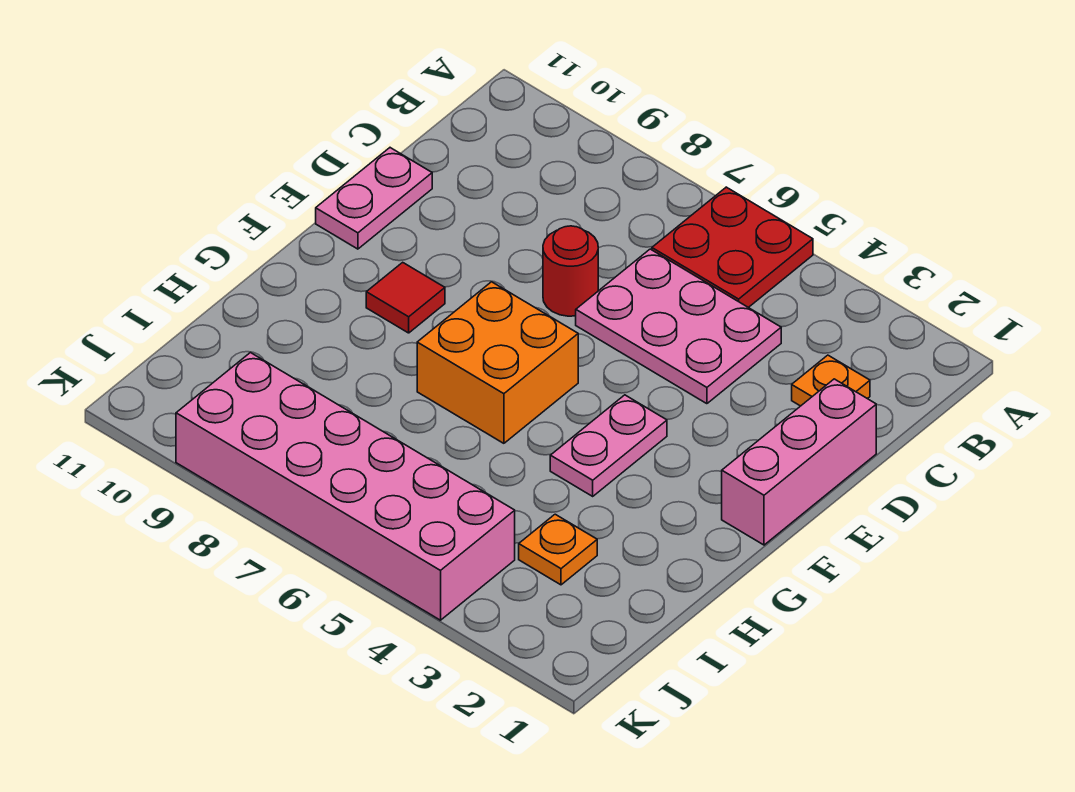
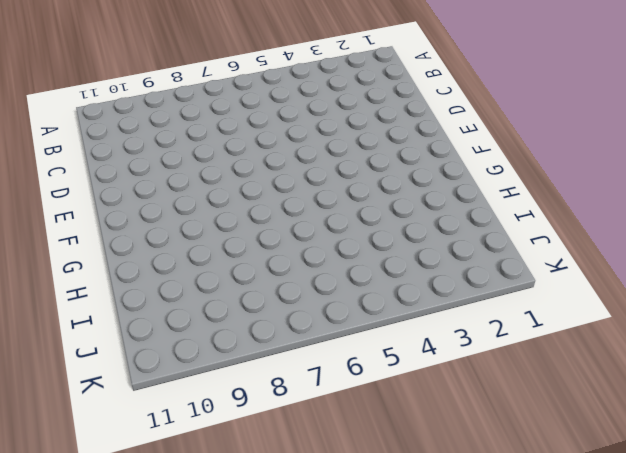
none -> red plate A5:B6 level 1
none -> orange plate C2 level 1

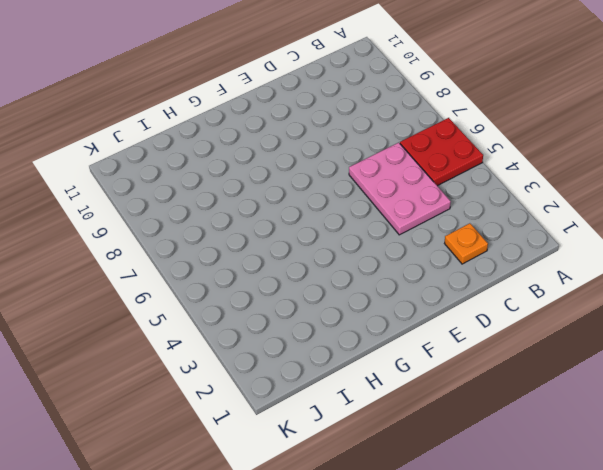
none -> pink brick D1:F1 level 1
none -> red round brick D7 level 1

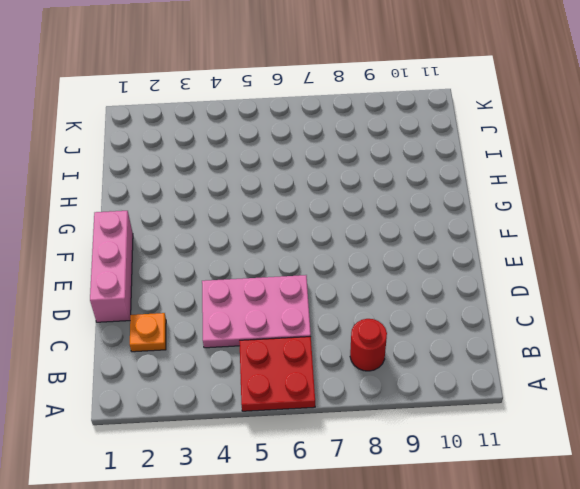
red round brick B8 level 1 -> red round brick D7 level 1
none -> pink plate D11:E11 level 1
none -> pink plate F4:G4 level 1

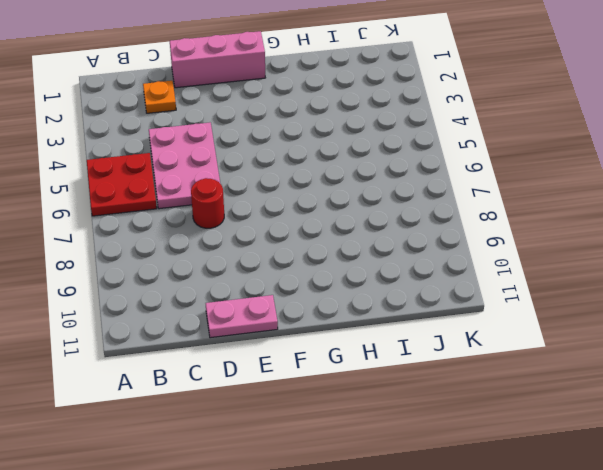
none -> pink plate F4:G4 level 1
none -> orange brick F6:G7 level 1

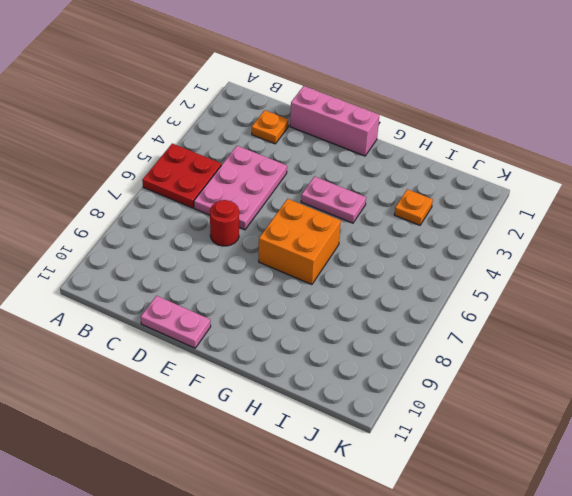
none -> red tile F9 level 1
none -> pink brick J4:K9 level 1

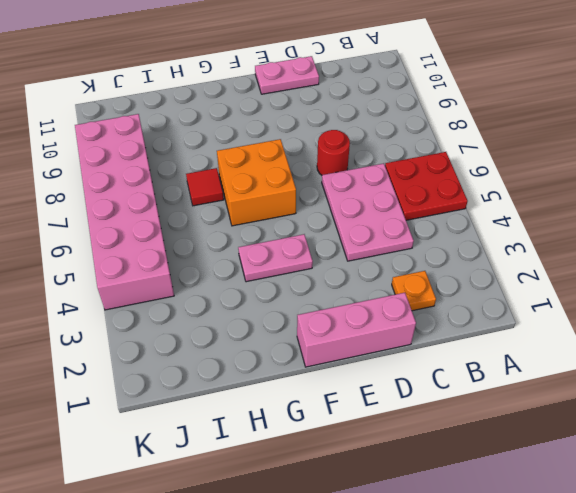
red tile H7 level 1 -> red tile F9 level 1
none -> orange plate I3 level 1

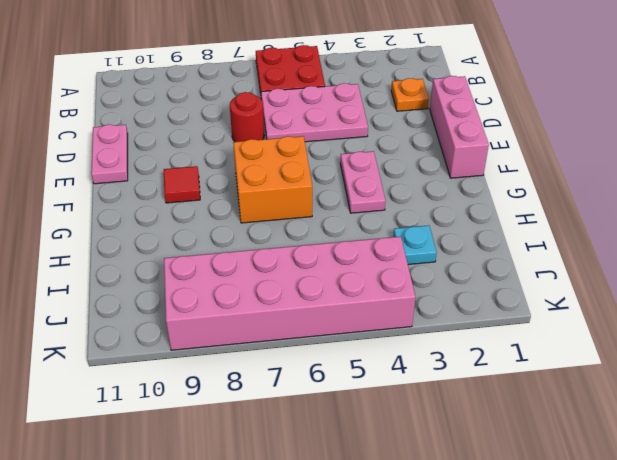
cyan plate I3 level 1 -> orange plate I3 level 1

